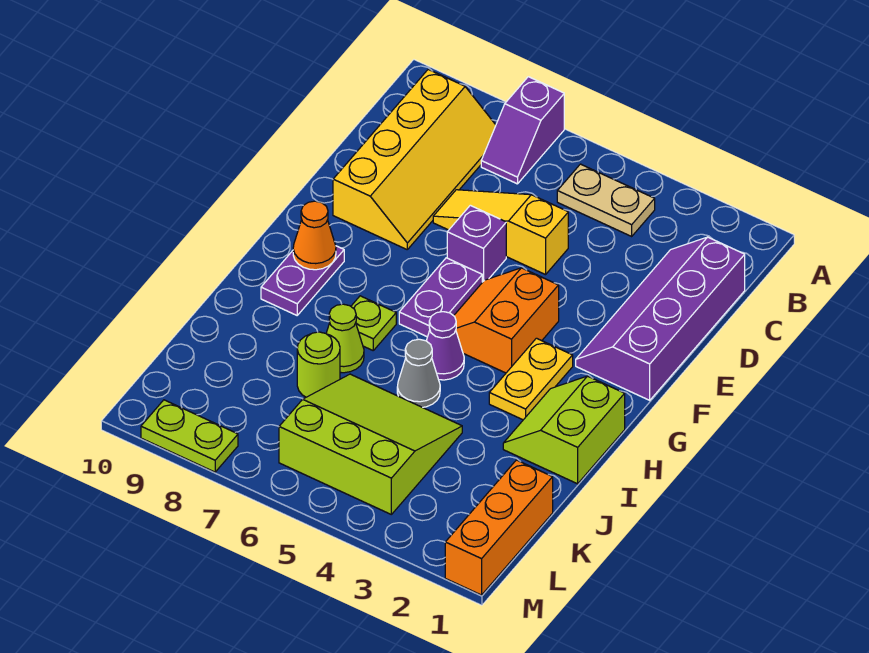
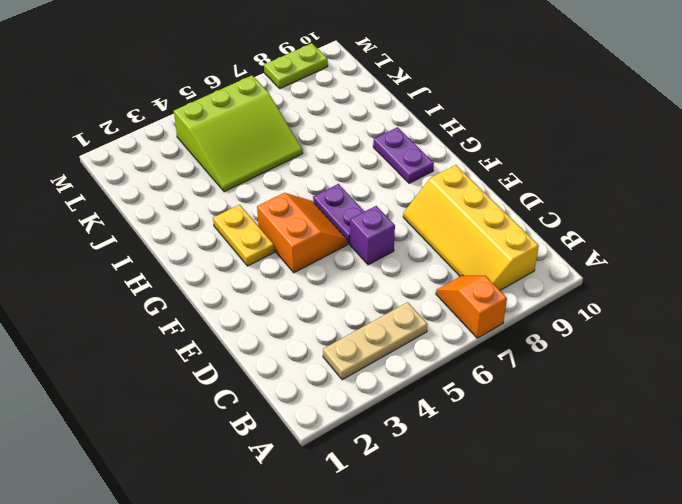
orange slope A7:B7 level 1 top A -> purple slope A7:B7 level 1 top A
tan plate B3:B5 level 1 -> tan plate B4:B5 level 1
none -> purple slope C1:F2 level 1 top 1
none -> yellow slope D5:D7 level 1 top 5
none -> lime slope H1:I2 level 1 top 1

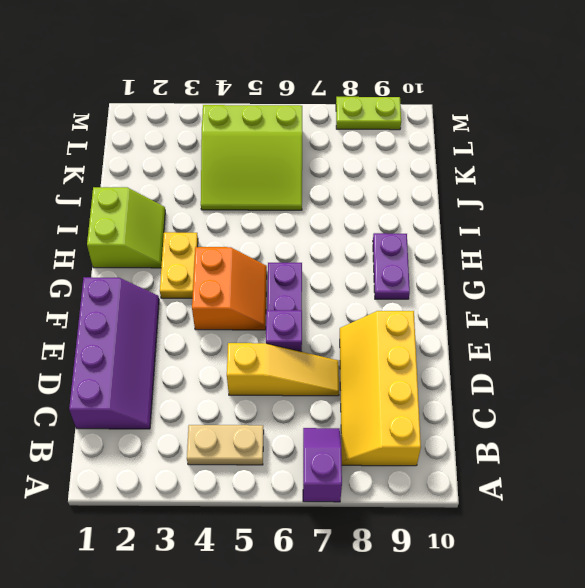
none -> purple cone H5 level 1
none -> lime plate H7 level 1
none -> grey cone I5 level 1

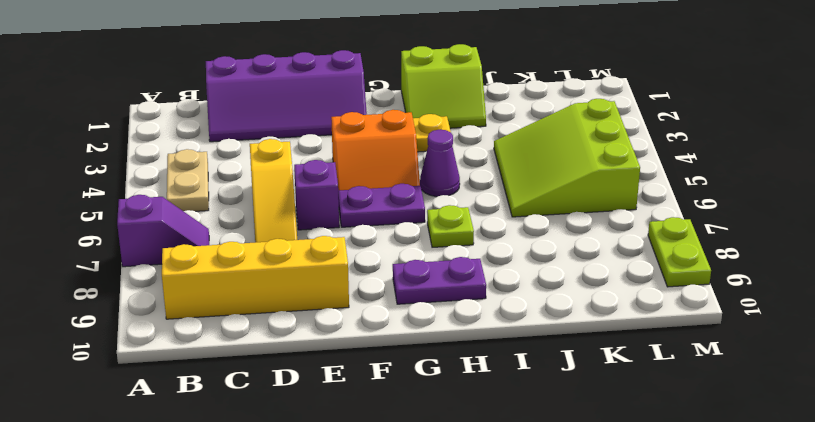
none -> grey cone I5 level 1
none -> lime cone I7 level 1
none -> lime round brick J7 level 1

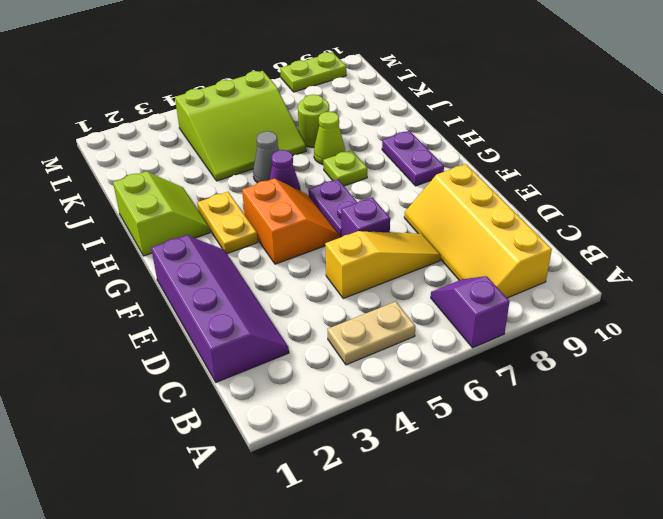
none -> orange brick K1:M1 level 1
none -> orange cone G9 level 2

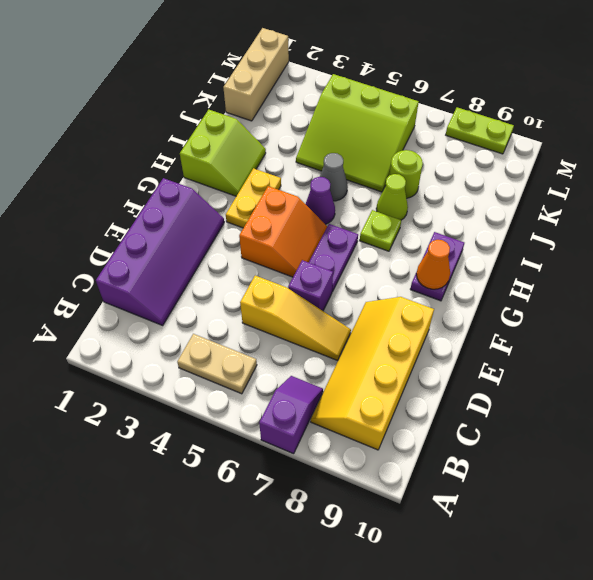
tan brick K1:M1 level 1 -> orange brick K1:M1 level 1

